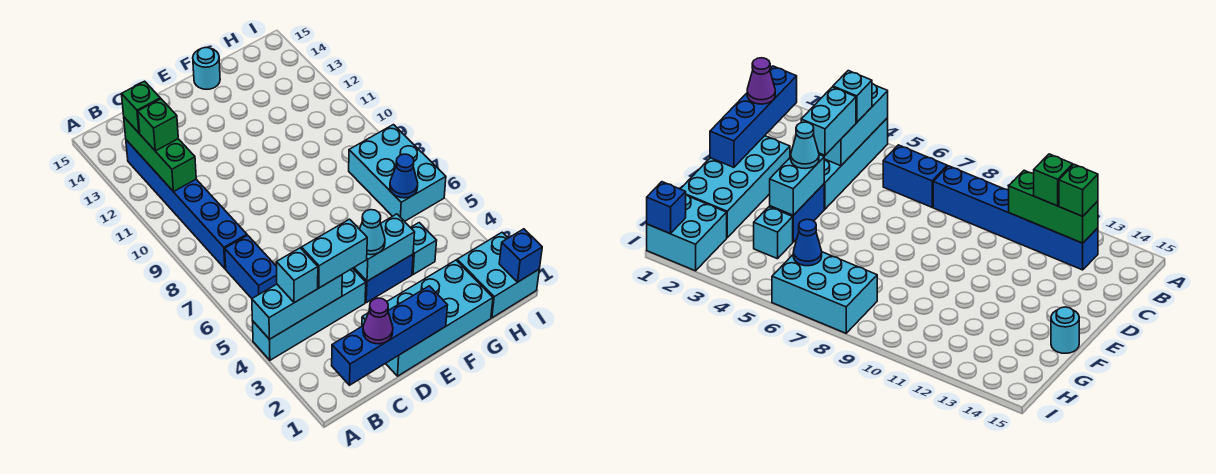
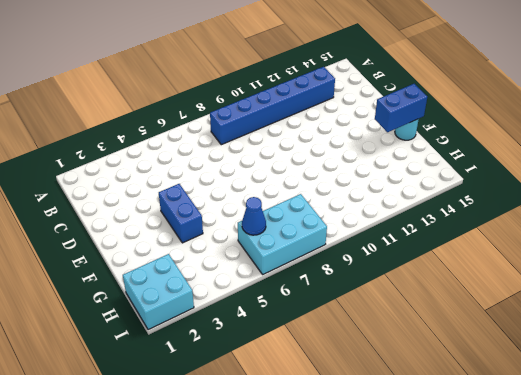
blue brick F14:F15 level 2 -> blue brick B6:B7 level 1
none -> cyan brick A4:D4 level 1
none -> cyan brick D1:G2 level 1
none -> cyan brick G4 level 1

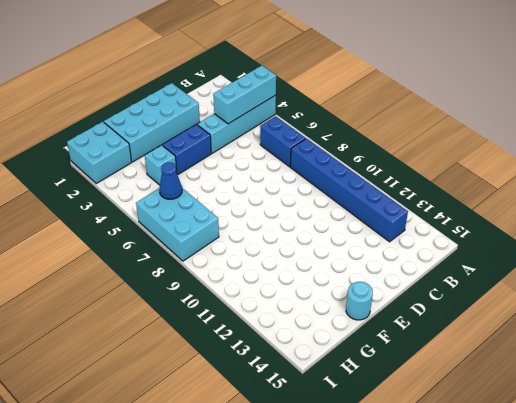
none -> blue brick B1:E1 level 2
none -> green brick B11:B13 level 2
none -> cyan brick E4:F4 level 2

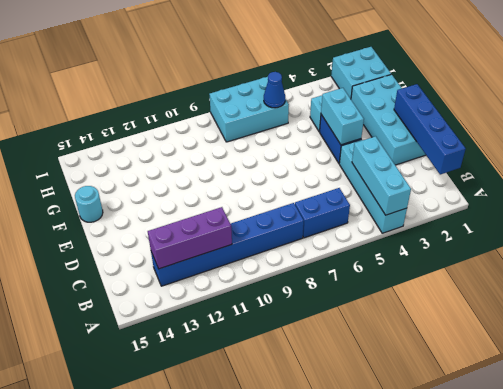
purple brick B11:B13 level 2 -> green brick B11:B13 level 2
none -> blue brick I1 level 2
none -> cyan brick B4 level 3
none -> green brick B12 level 3

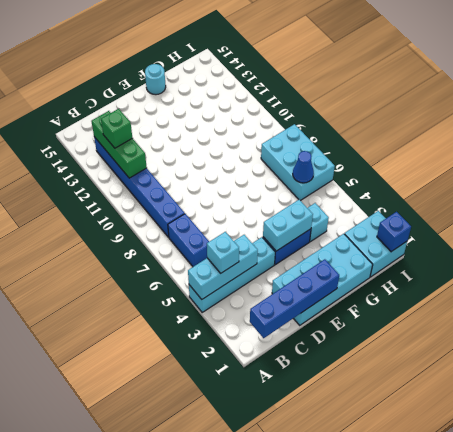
none -> green brick B13 level 3
none -> purple cone C1 level 3
none -> cyan brick C4:D4 level 3

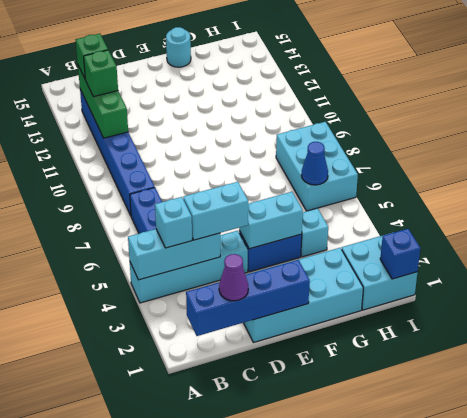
none -> cyan cone E4 level 3

